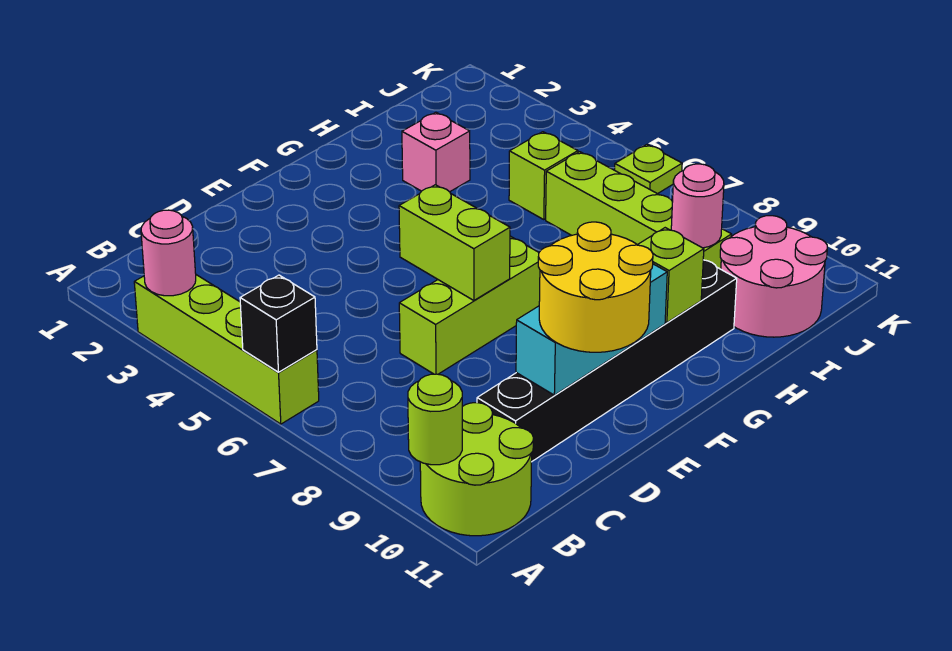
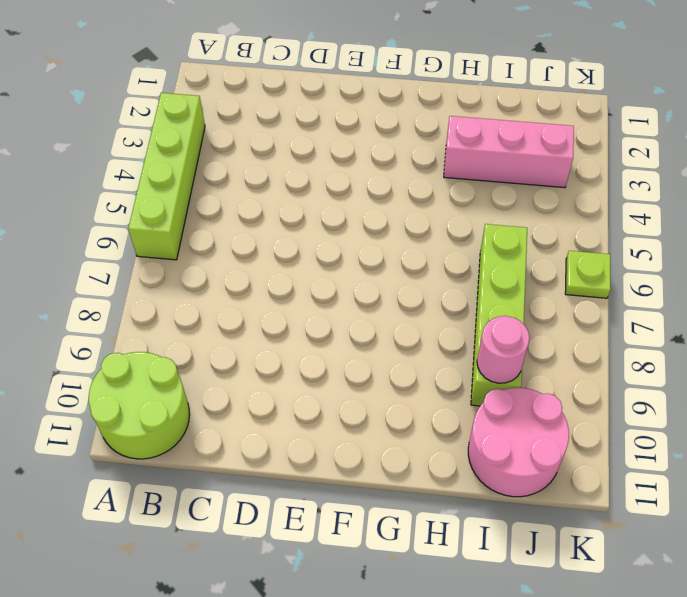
pink brick H3:J3 level 1 -> pink brick H3 level 1
none -> black brick C10:H10 level 1
none -> lime brick D7:F7 level 1
none -> lime brick I5 level 1

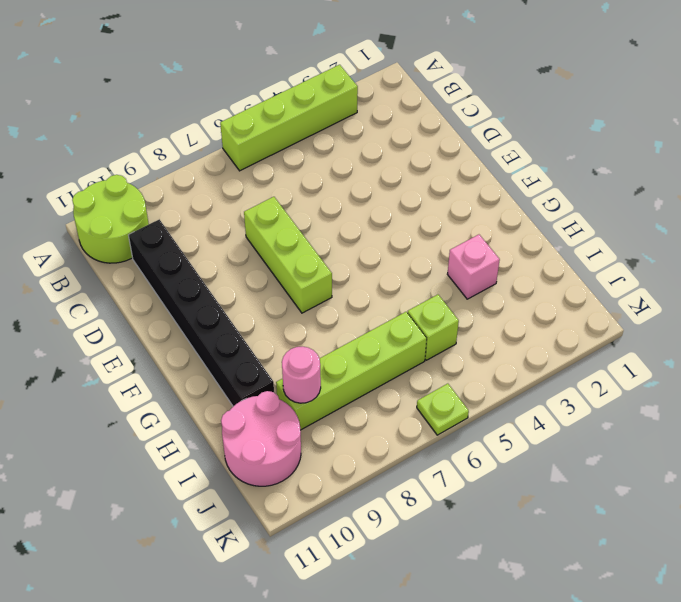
none -> pink round brick A3 level 2
none -> black brick A6 level 2
none -> lime round brick A10 level 2

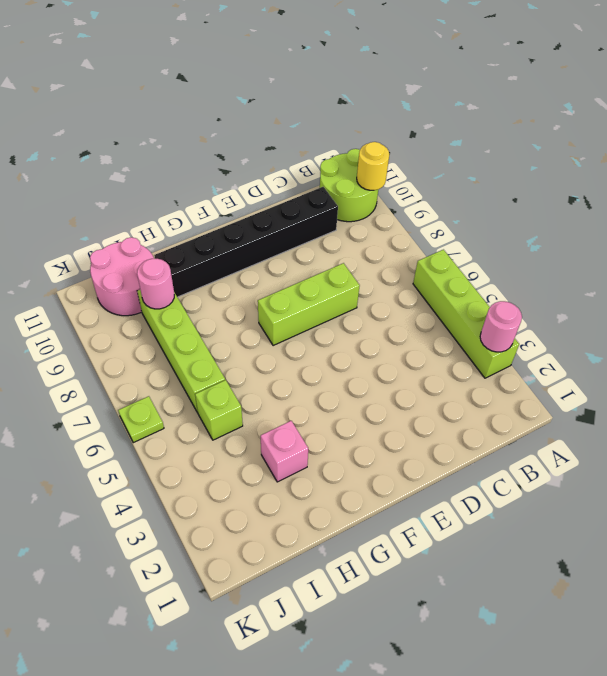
yellow round brick A10 level 2 -> lime round brick A10 level 2
none -> black brick A6 level 2
none -> cyan brick D10:F10 level 2
none -> lime brick E6:E7 level 2

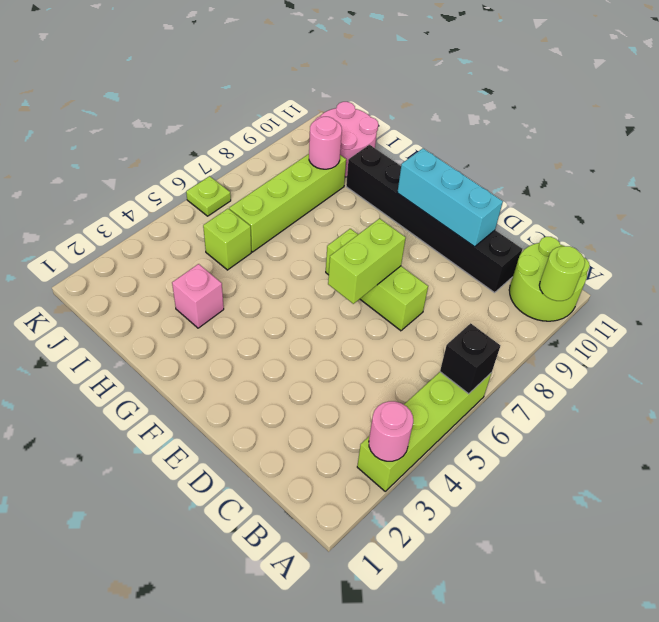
none -> lime brick G10 level 2
none -> yellow round brick D10:E11 level 3

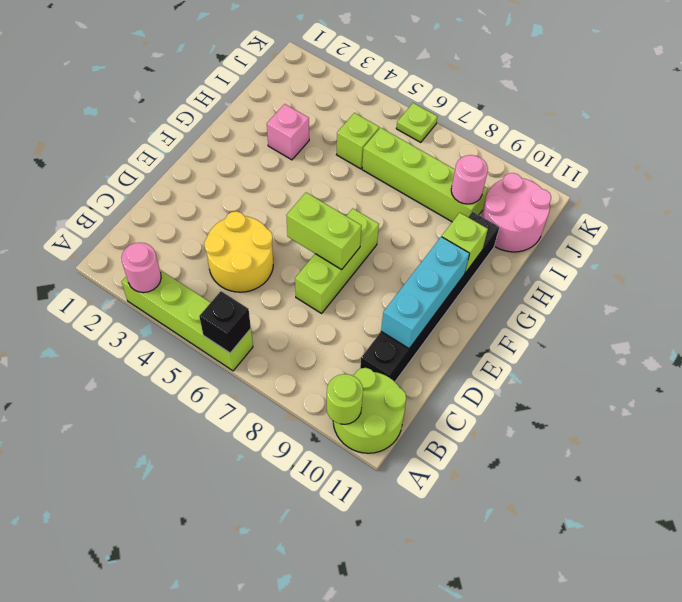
yellow round brick C4:D5 level 1 -> yellow round brick D10:E11 level 3

